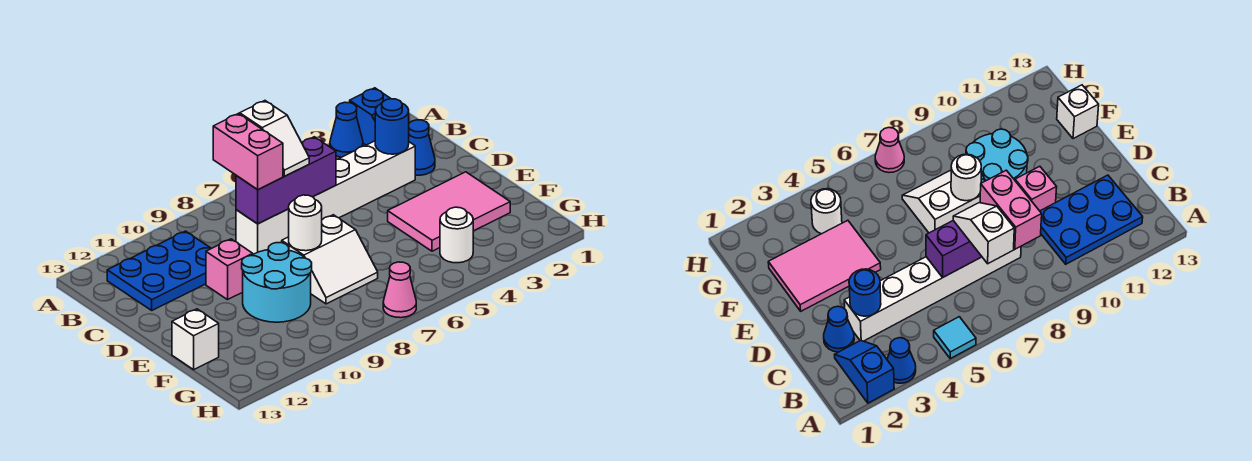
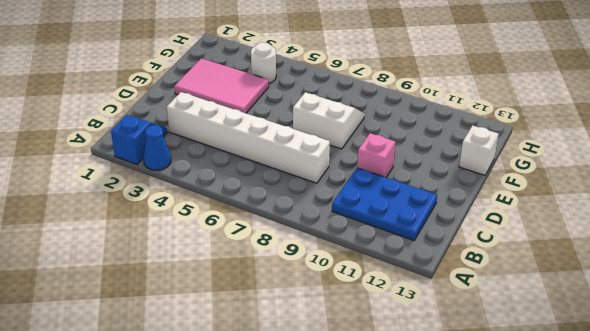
none -> cyan tile A5 level 1
none -> blue cone C2 level 1
none -> cyan round brick E9:F10 level 1

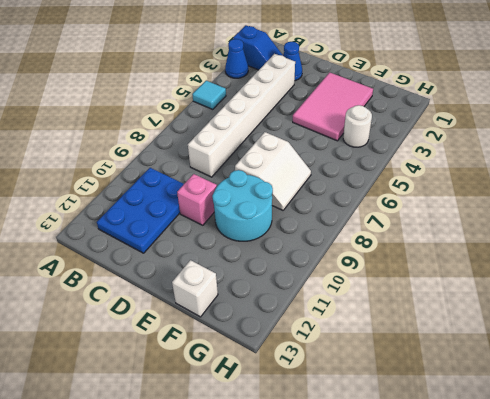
none -> pink cone H7 level 1
none -> blue round brick C3 level 2
none -> purple brick C6:C8 level 2

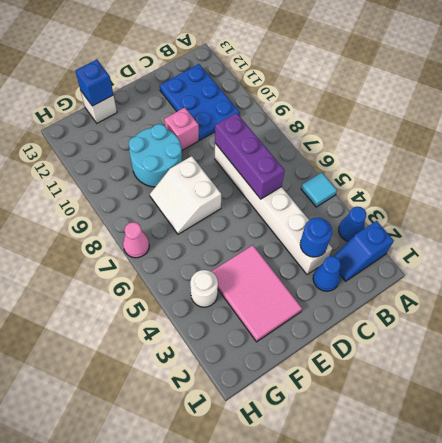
blue brick F13 level 2 -> none
none -> white round brick E8 level 2
none -> white slope B7:C7 level 3 top B
none -> pink brick B8:C8 level 3

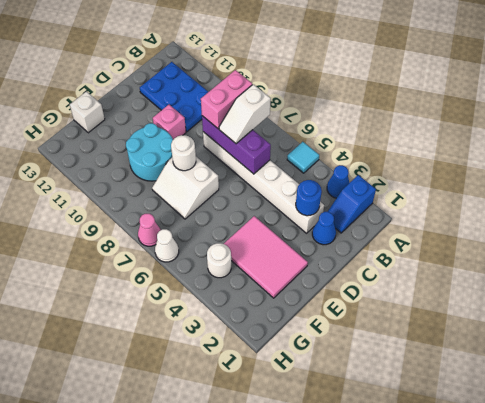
white cone H6 level 1 -> none

